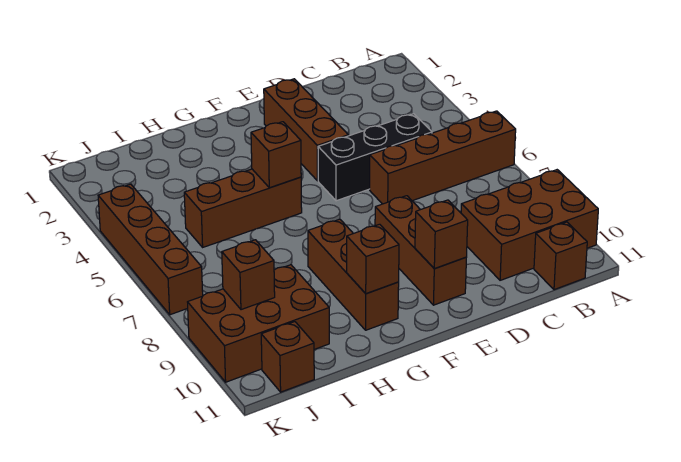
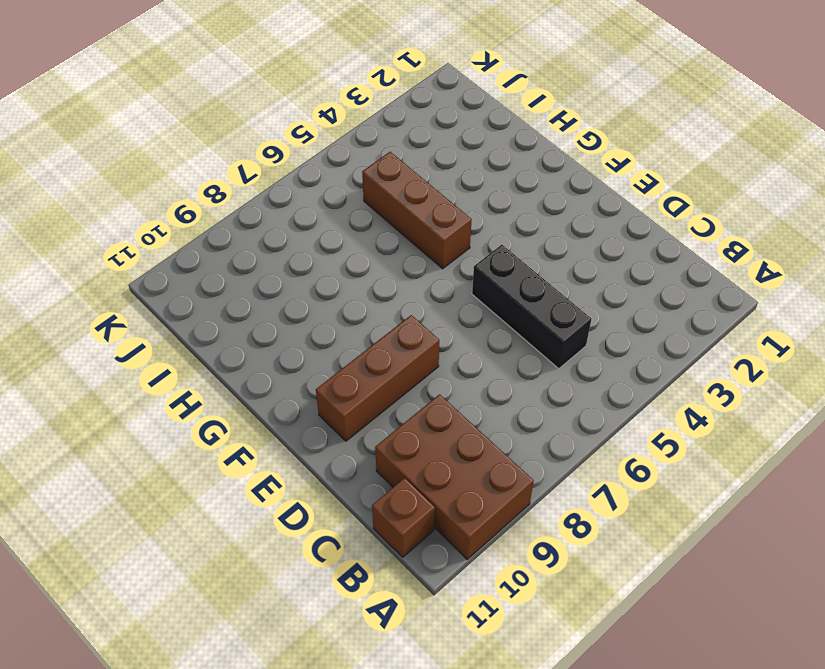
none -> brown brick A6:D6 level 1
none -> brown brick E2:E4 level 1
none -> brown brick G8:G10 level 1

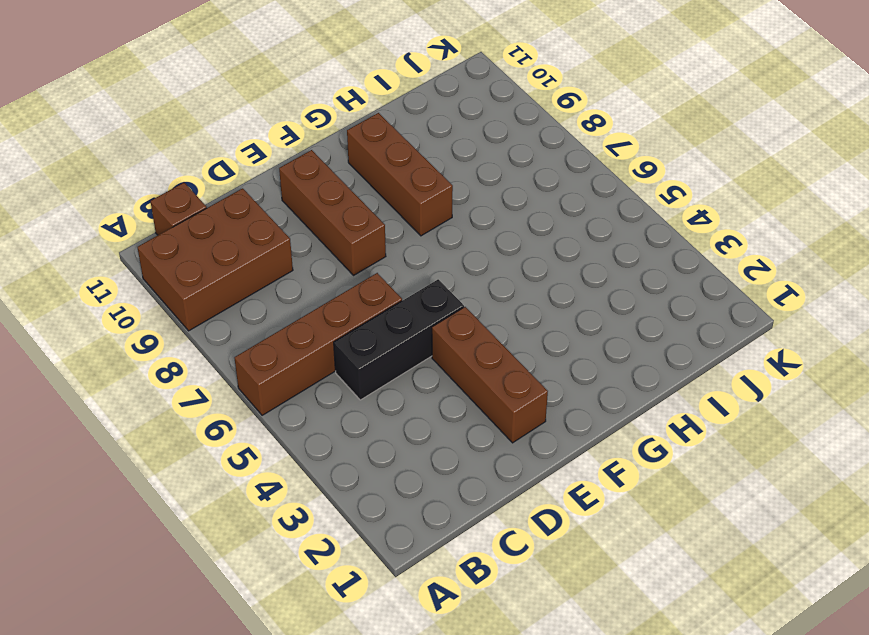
none -> brown brick G5:I5 level 1
none -> brown brick I9:K10 level 1
none -> brown brick J11 level 1

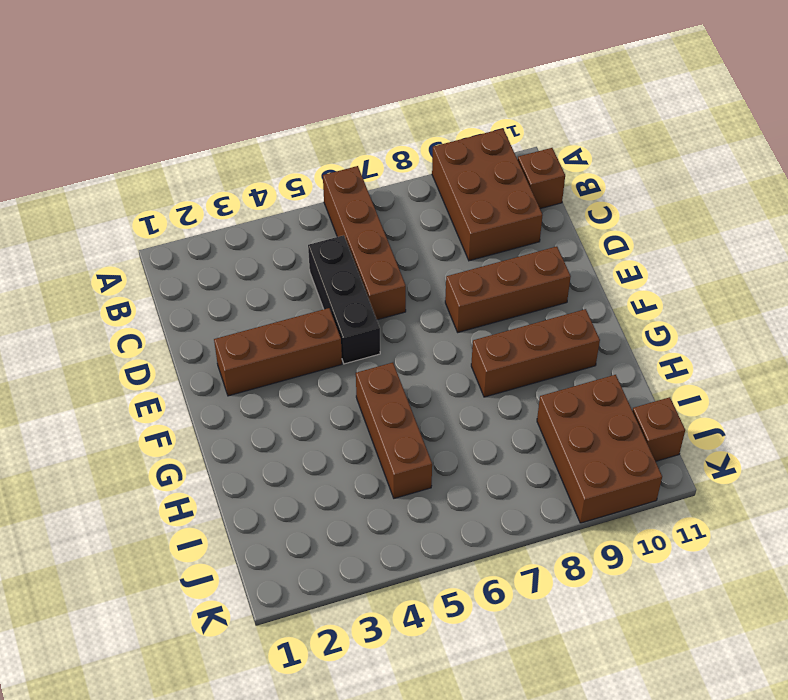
none -> brown brick K4:K7 level 1
none -> brown brick E10 level 2
none -> brown brick G5 level 2

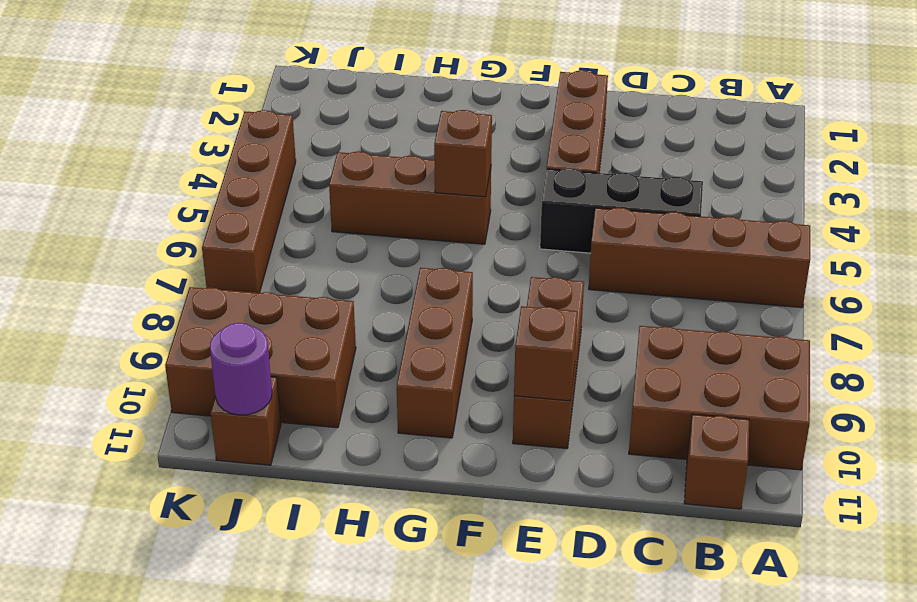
purple round brick J11 level 2 -> none
none -> brown brick G10 level 2
none -> brown brick J9 level 2

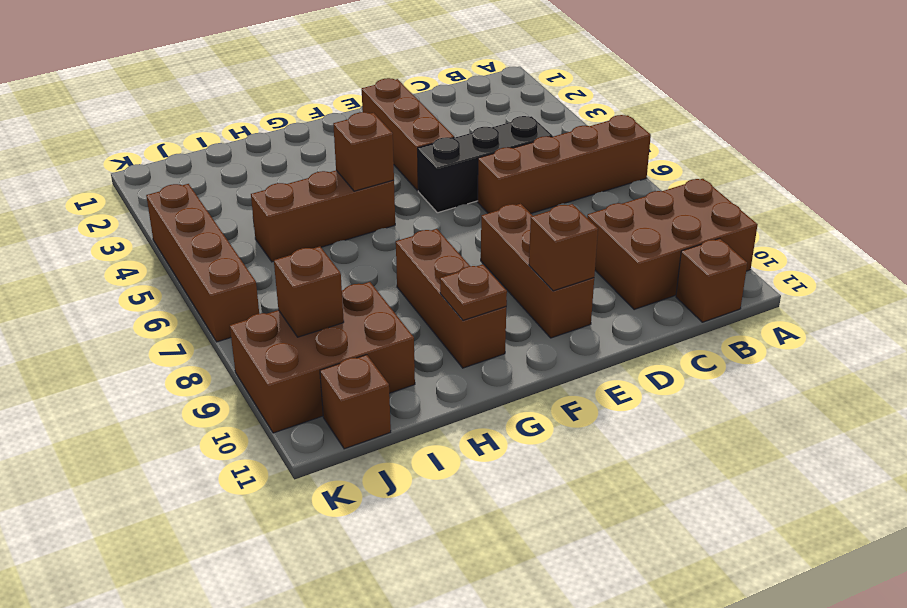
brown plate G10 level 2 -> brown brick G10 level 2

